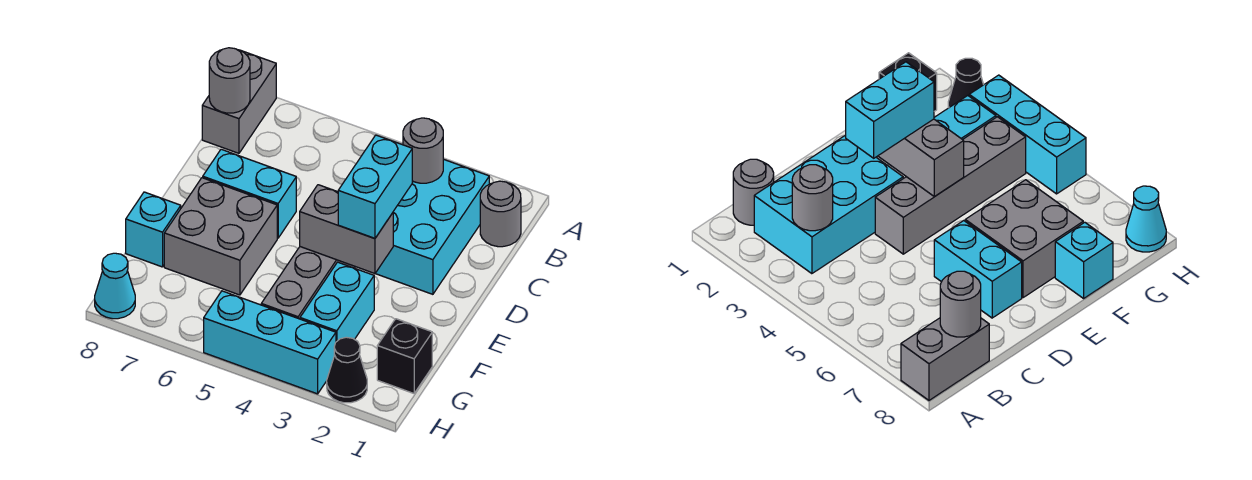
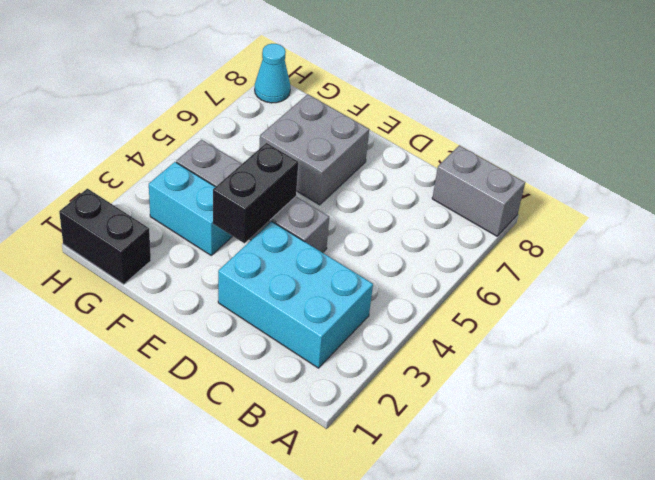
black brick E3:E4 level 2 -> grey brick E3:E4 level 2
black brick G1:H1 level 1 -> black brick G1 level 1
none -> grey round brick B1 level 1
none -> cyan brick D6:D7 level 1
none -> cyan brick F8 level 1

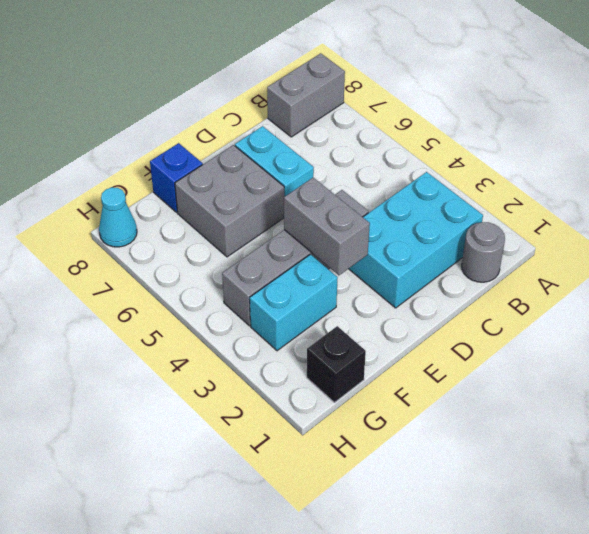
blue brick F8 level 1 -> cyan brick F8 level 1
none -> black cone H2 level 1
none -> cyan brick H3:H5 level 1
none -> grey round brick B3 level 2

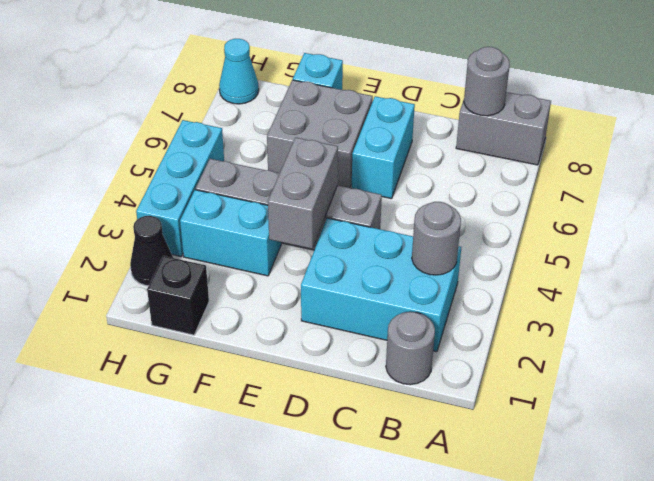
none -> cyan brick D3:E3 level 3

